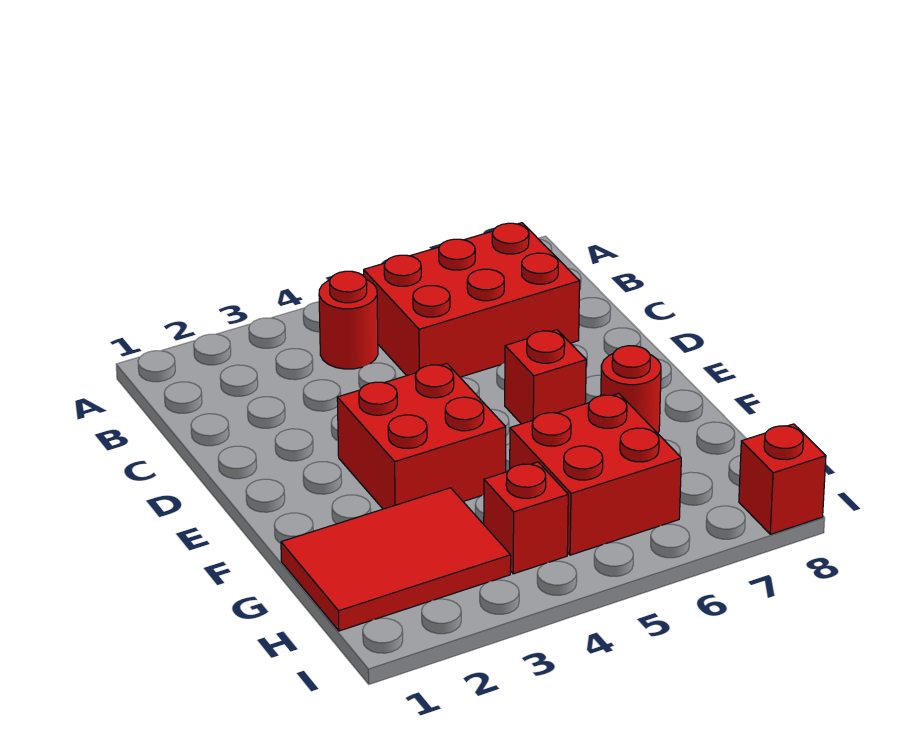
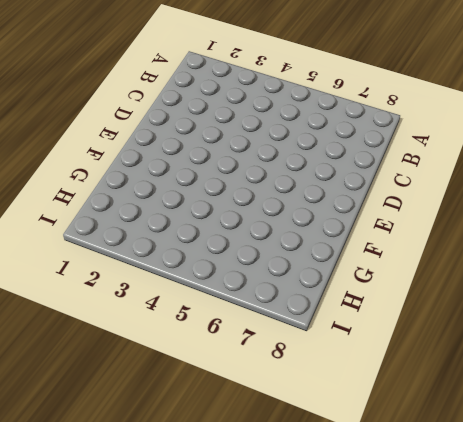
none -> red round brick B4 level 1
none -> red brick B5:C7 level 1

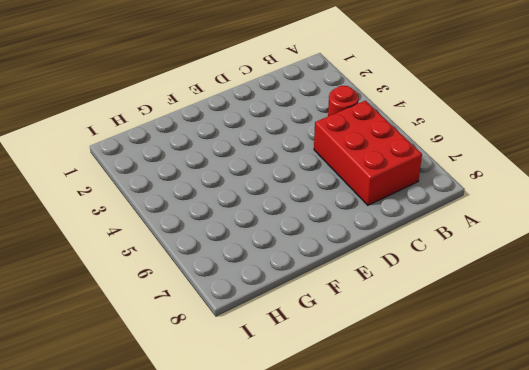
none -> red brick E3:F4 level 1
none -> red brick E6 level 1

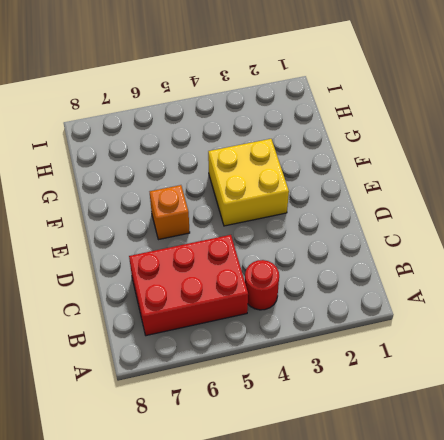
yellow brick E3:F4 level 1 -> red brick E3:F4 level 1
orange brick E6 level 1 -> red brick E6 level 1
none -> red round brick F7 level 1
none -> red tile G1:H3 level 1

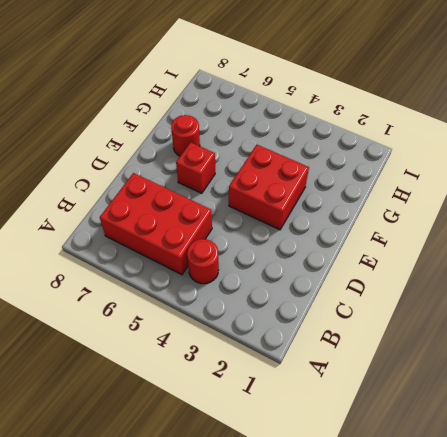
none -> red tile G1:H3 level 1
none -> red brick G5:H6 level 1

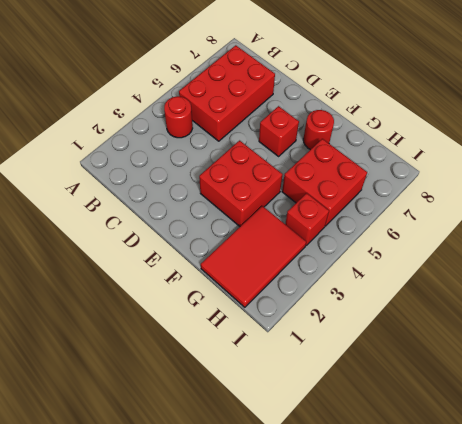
none -> red brick I8 level 1

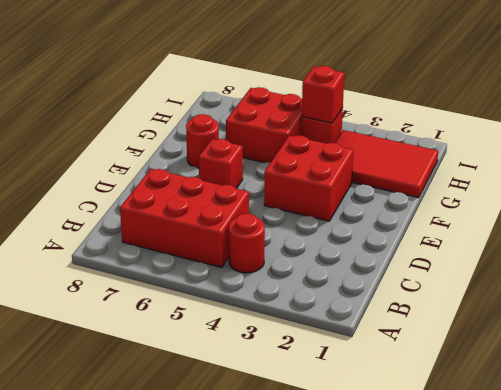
red brick H4 level 2 -> red brick I8 level 1

